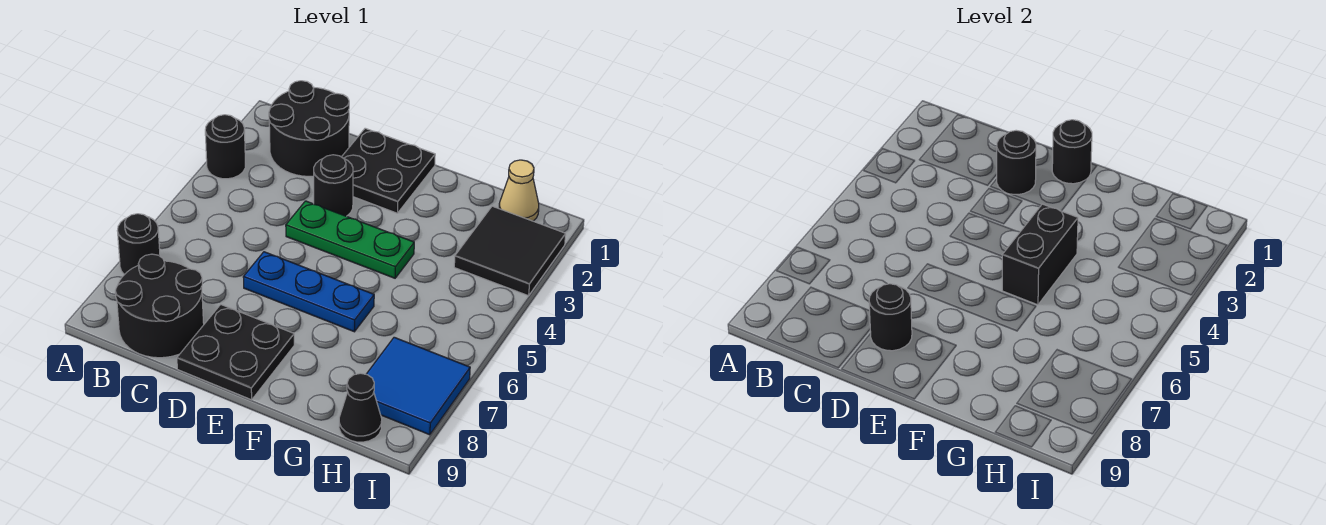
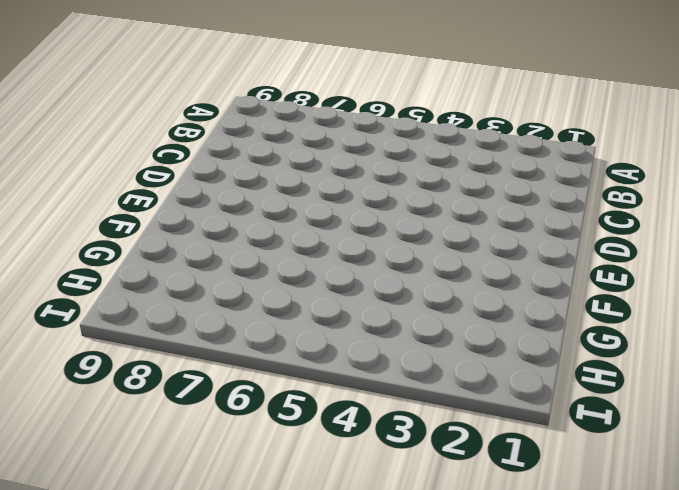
none -> black round brick A3 level 1
none -> black round brick A7 level 1
none -> black round brick B1:C2 level 1

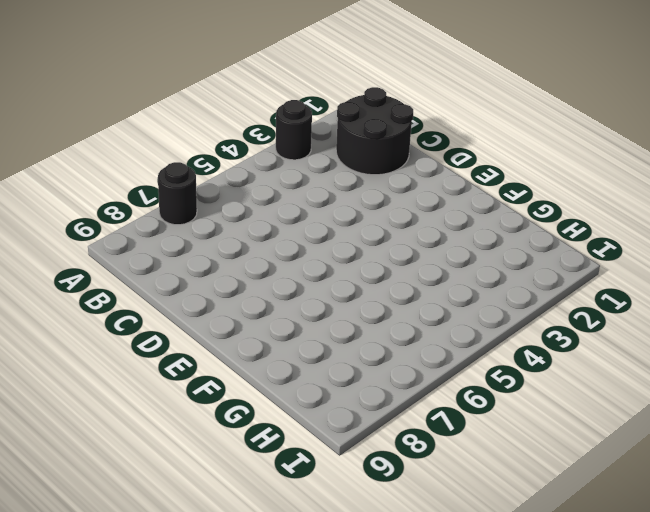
none -> black round brick B8:C9 level 1
none -> black plate D1:E2 level 1
none -> black round brick D3 level 1

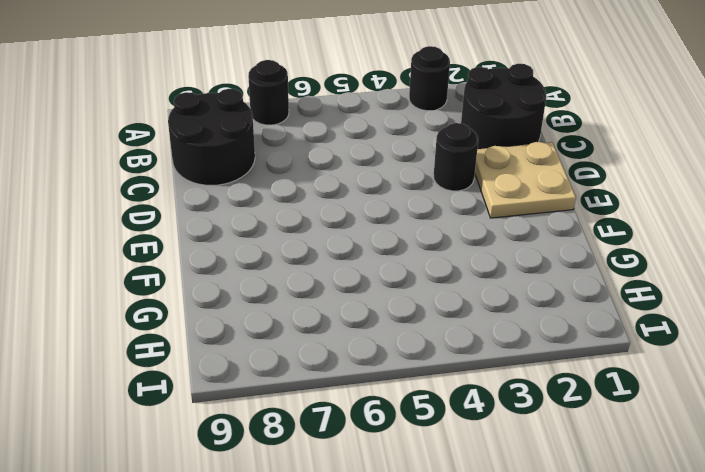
tan plate D1:E2 level 1 -> black plate D1:E2 level 1
none -> green plate D4:F4 level 1
none -> blue plate D6:F6 level 1
none -> black plate D8:E9 level 1

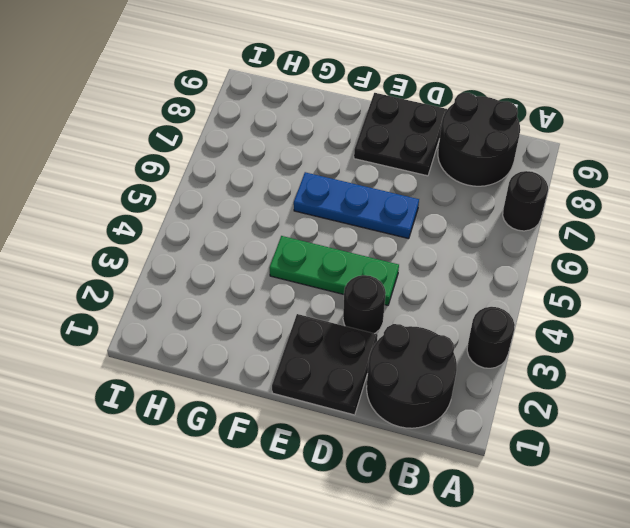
none -> tan cone H1 level 1
none -> black tile H2:I3 level 1
none -> blue tile H7:I8 level 1

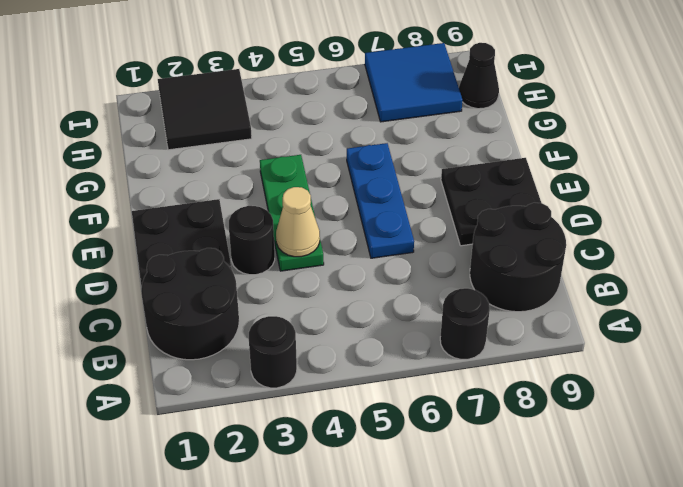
tan cone D4 level 2 -> tan cone H1 level 1
none -> black round brick D2 level 2
none -> black round brick D8 level 2
none -> black round brick E1 level 2

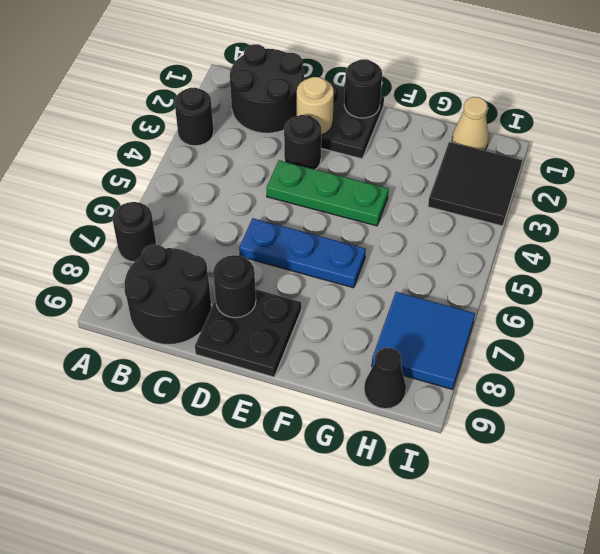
tan round brick D2 level 2 -> black round brick D2 level 2
none -> black brick F4:F5 level 2

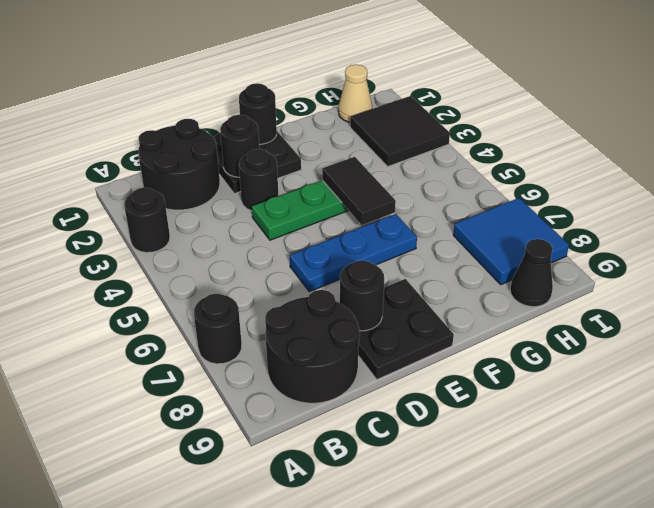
black tile F4:F5 level 2 -> black brick F4:F5 level 2

